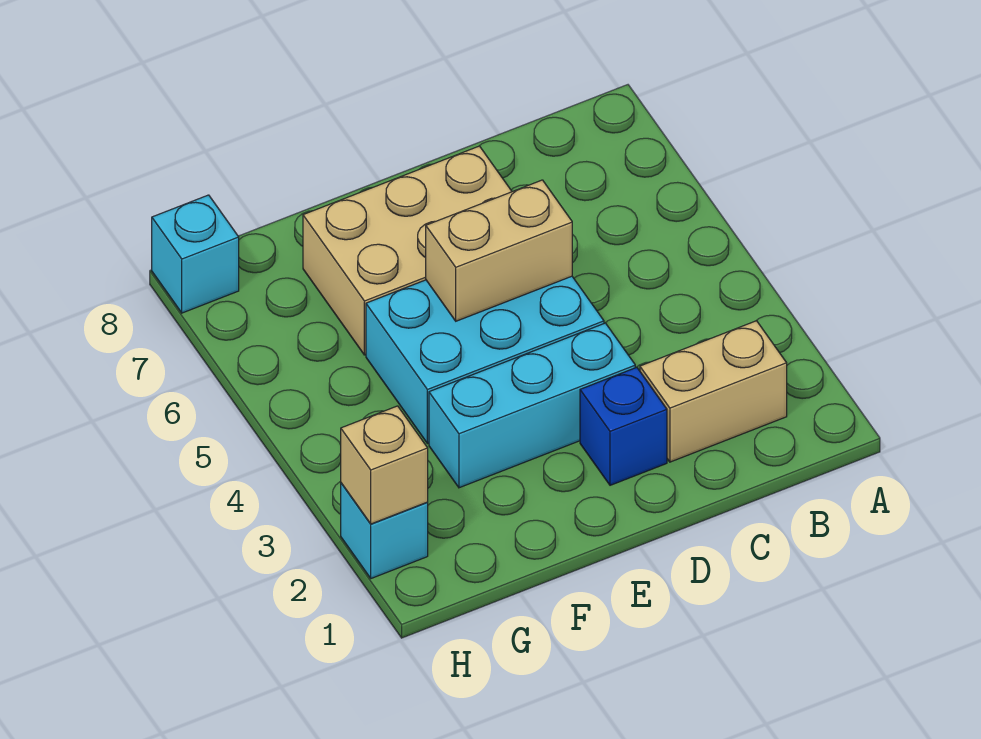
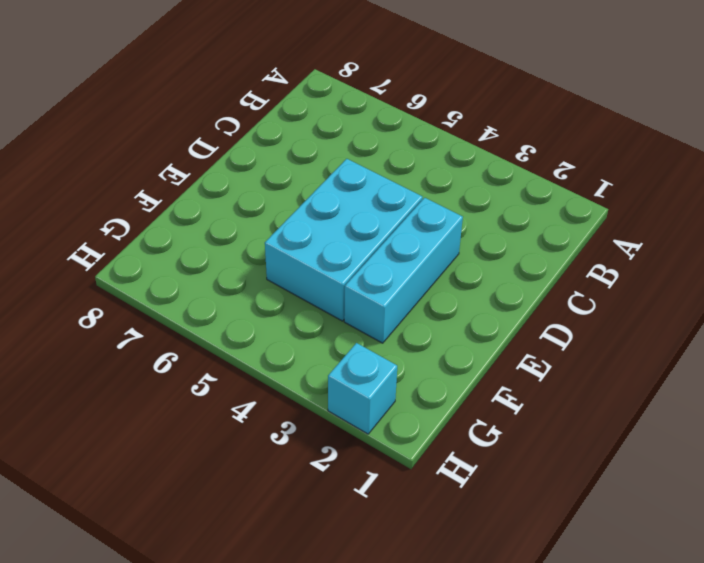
none -> tan brick B2:C2 level 1
none -> blue brick D2 level 1

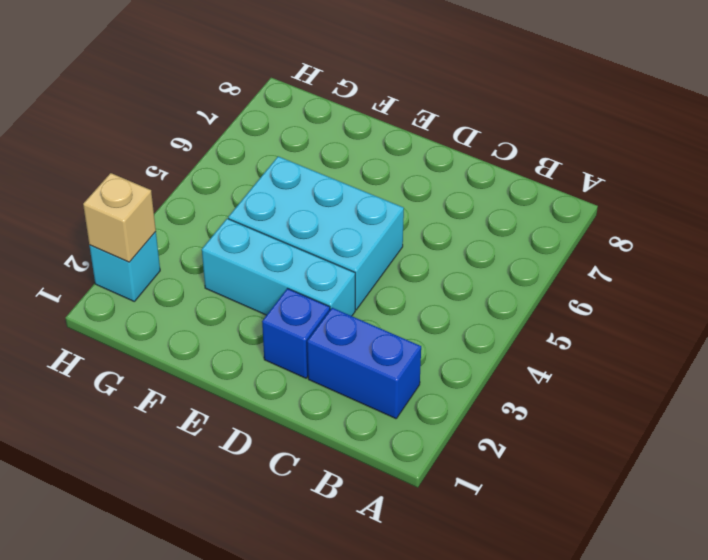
blue brick B2:C2 level 1 -> tan brick B2:C2 level 1
none -> tan brick D6:F7 level 1
none -> cyan brick H8 level 1

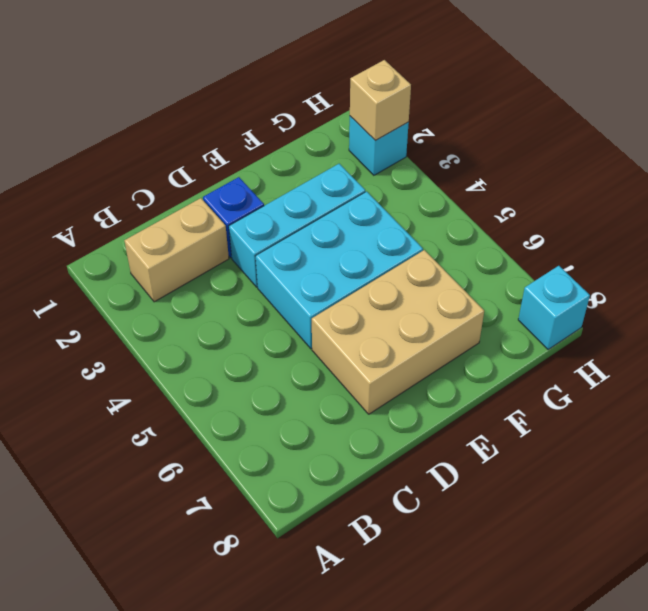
none -> tan brick D5:E5 level 2

